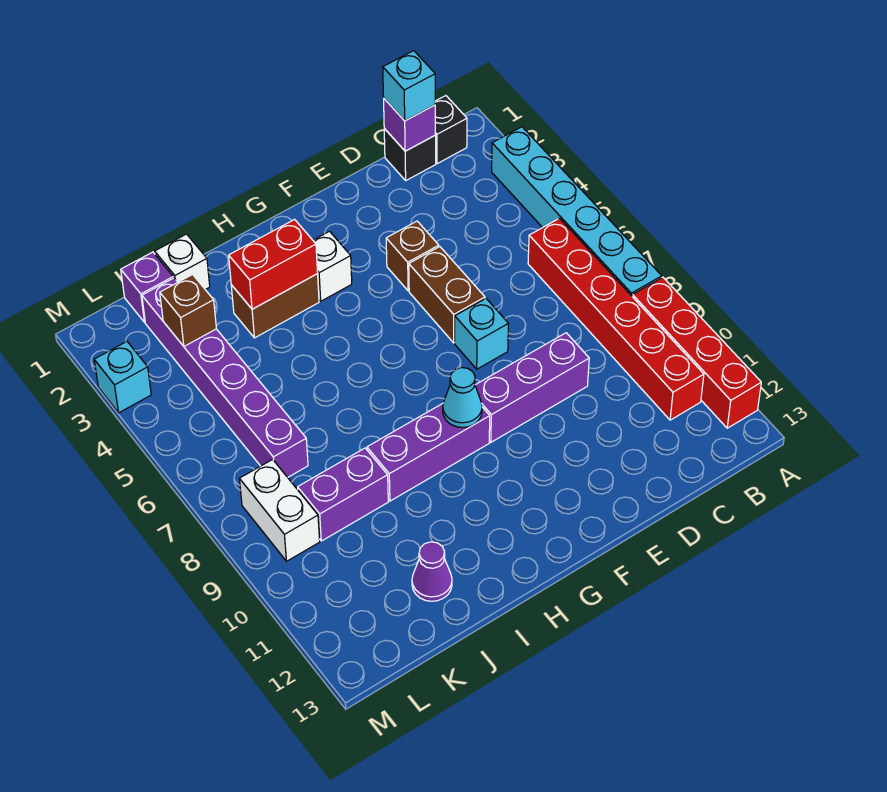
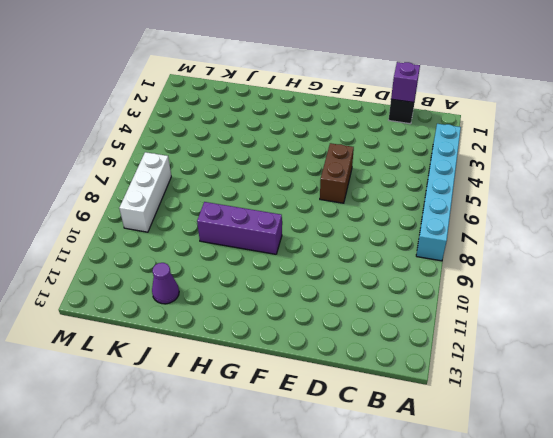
white brick L7:L9 level 1 -> white brick L8:L9 level 1
none -> red brick A9:A12 level 1
none -> black brick B1 level 1
none -> red brick B6:B11 level 1

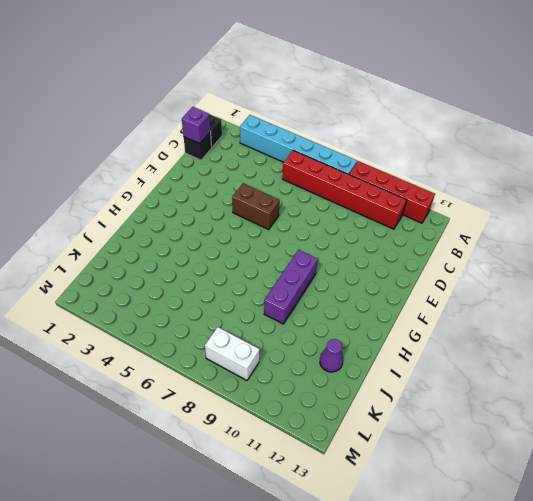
none -> purple brick D9:F9 level 1
none -> brown brick E4 level 1
none -> cyan brick E7 level 1

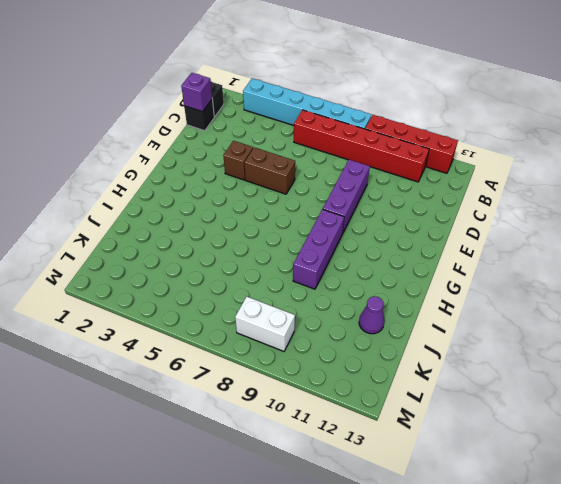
none -> cyan brick E7 level 1
none -> white brick G3 level 1
none -> brown brick H3:I3 level 1

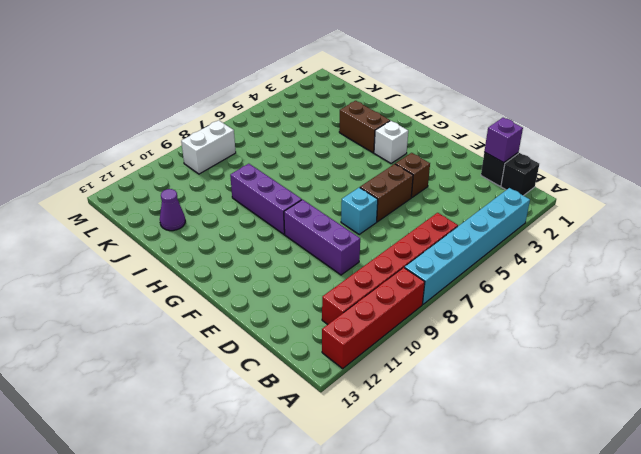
none -> white brick J1 level 1
none -> purple brick J9:K9 level 1
none -> purple brick K1 level 1

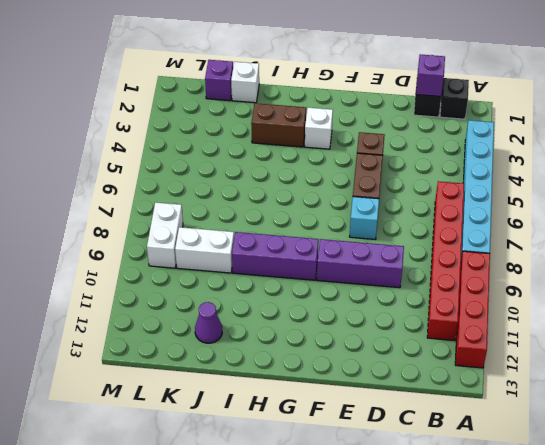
white brick J9:K9 level 1 -> purple brick J9:K9 level 1
none -> purple brick K2:K7 level 1
none -> cyan brick M3 level 1
none -> cyan cone G9 level 2

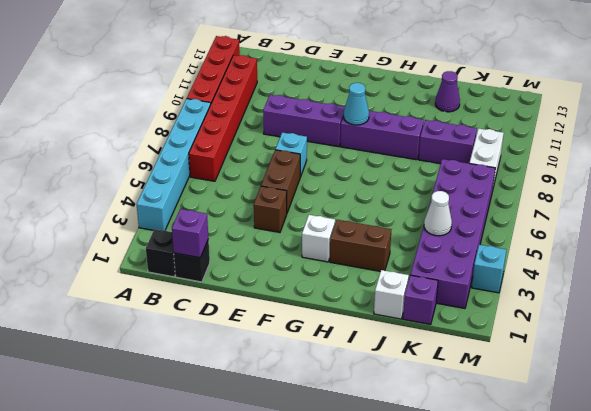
purple brick K2:L7 level 1 -> purple brick K2:K7 level 1
white cone K4 level 2 -> none
none -> red brick H3:I3 level 2
none -> brown brick K3 level 2
none -> cyan brick C1 level 3

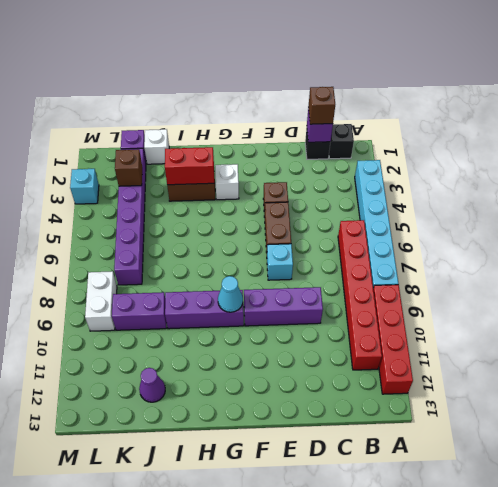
brown brick C1 level 3 -> cyan brick C1 level 3

